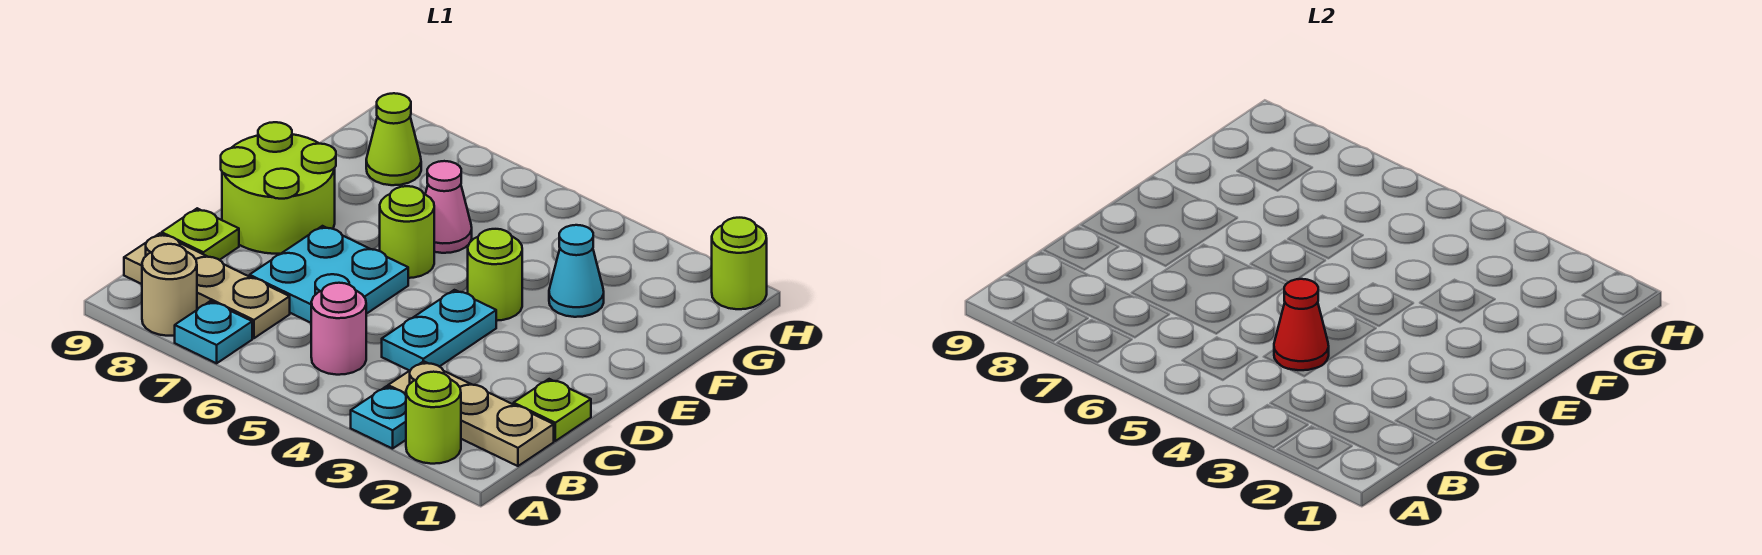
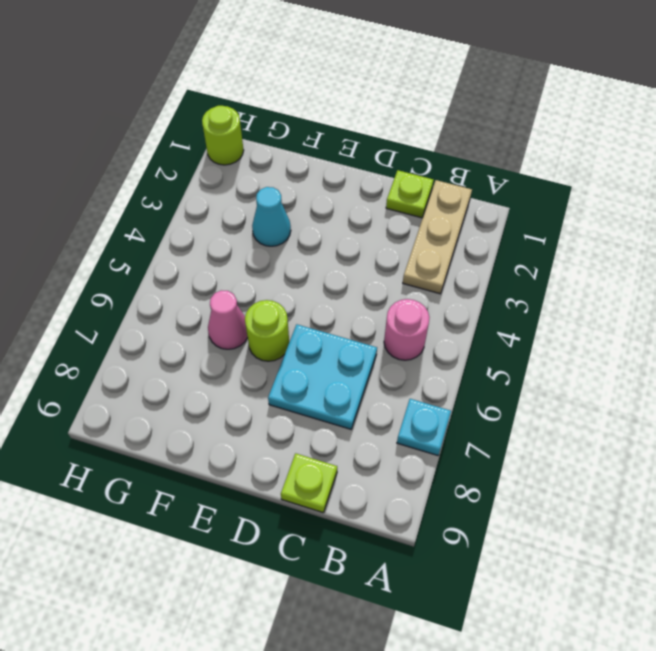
none -> lime round brick A2 level 1
none -> cyan plate A3 level 1
none -> tan round brick A8 level 1

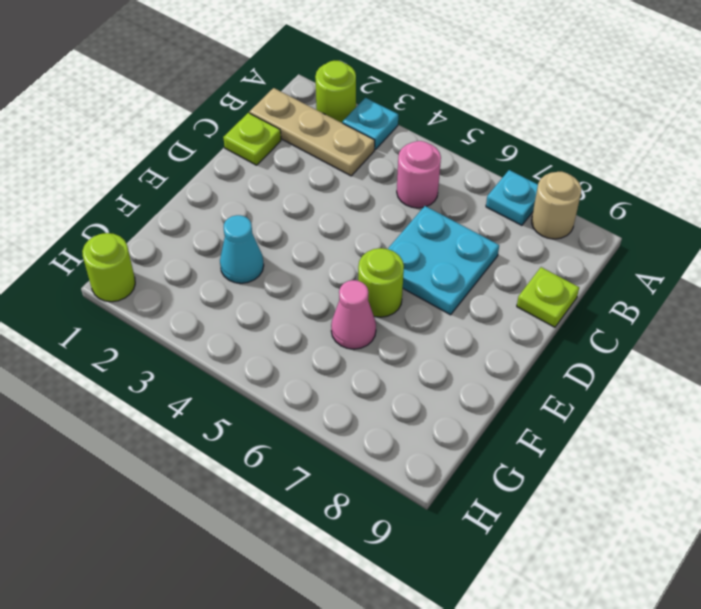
none -> tan plate B7:B9 level 1
none -> cyan plate C4:D4 level 1
none -> lime round brick D8:E9 level 1

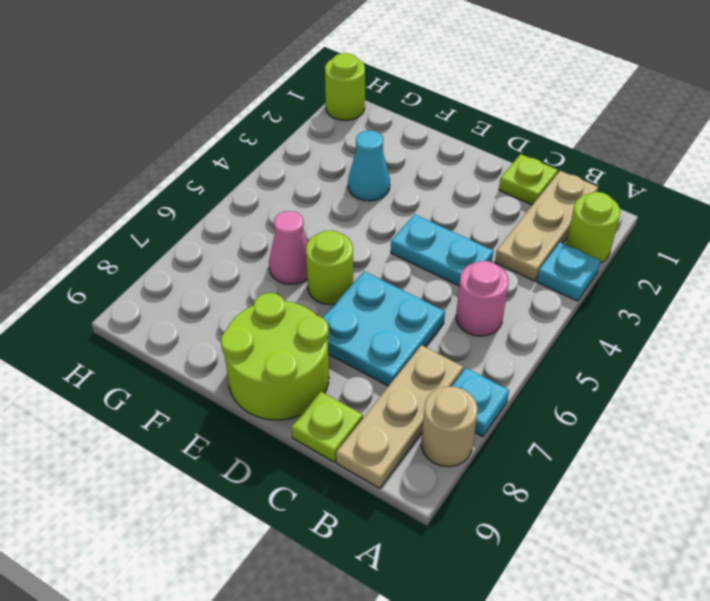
none -> lime round brick E4 level 1
none -> lime cone G8 level 1
none -> red cone C4 level 2

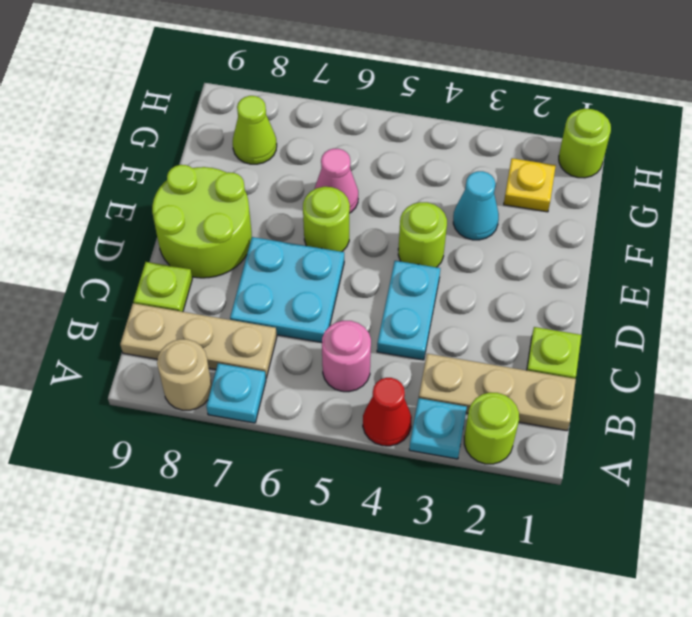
red cone A4 level 1 -> red cone C4 level 2
yellow plate G2 level 1 -> none

